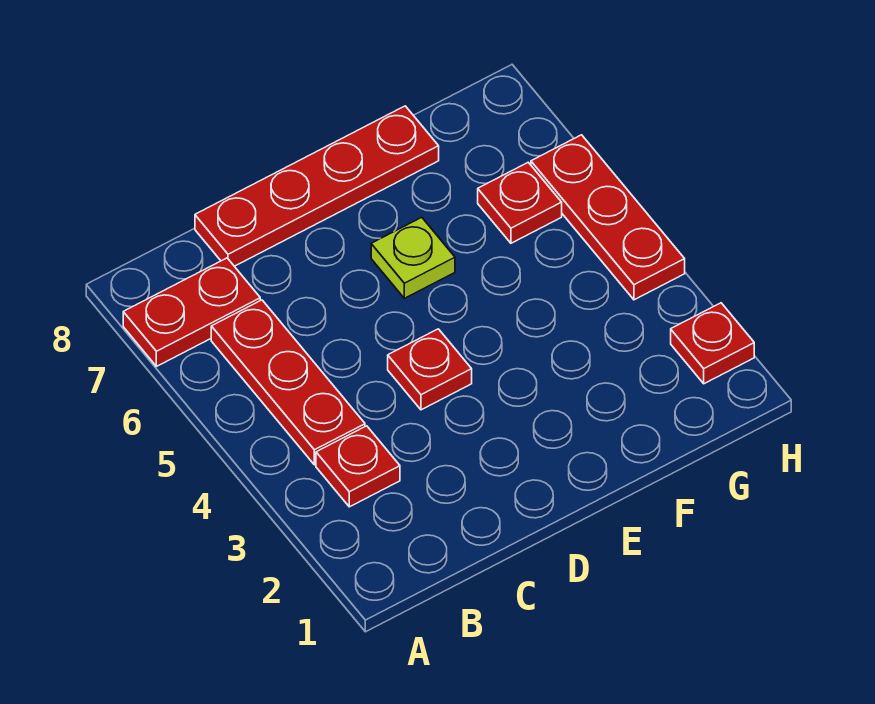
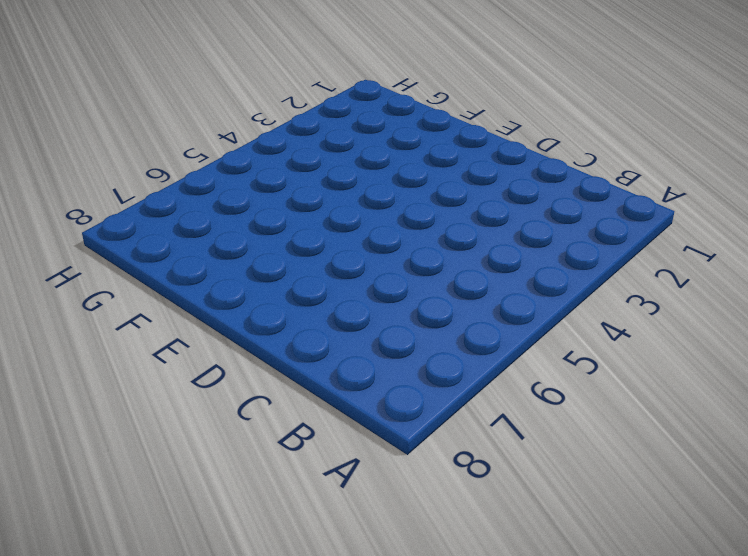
none -> red plate A7:B7 level 1
none -> red plate B3 level 1

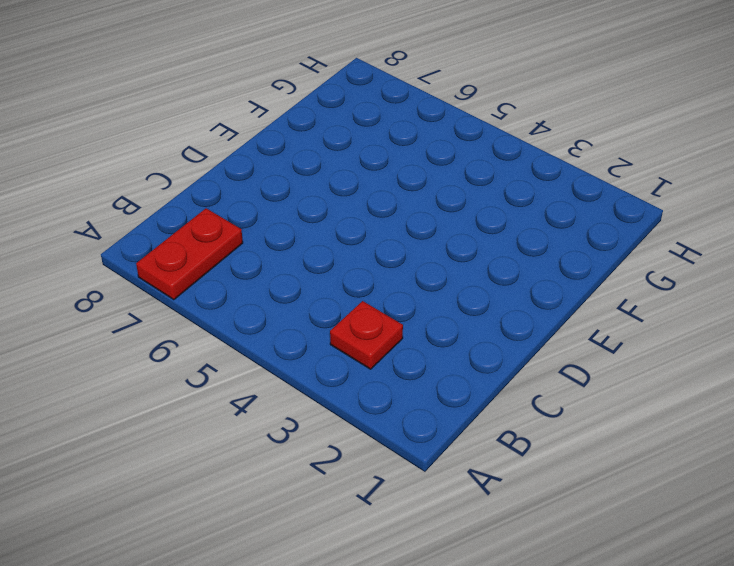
none -> red plate B4:B6 level 1
none -> red plate C8:F8 level 1

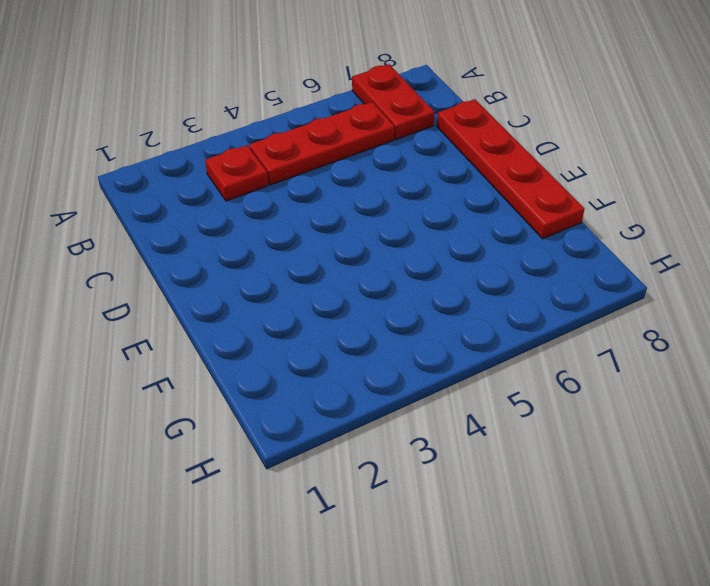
none -> red plate D4 level 1
none -> lime plate E6 level 1

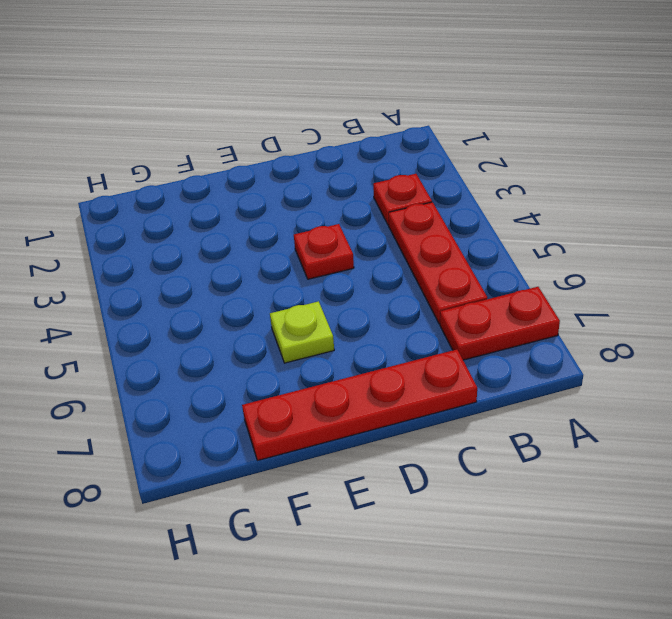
none -> red plate G6 level 1
none -> red plate H2 level 1

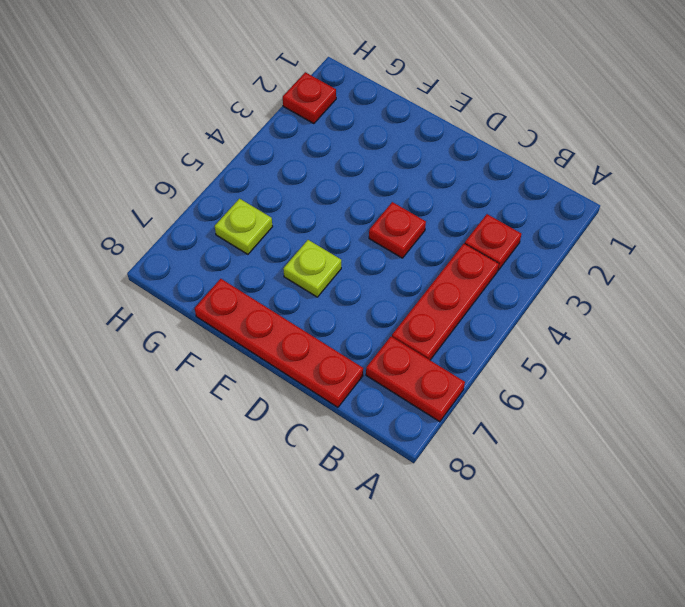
lime plate G6 level 1 -> red plate G6 level 1
none -> red plate H4:H6 level 1

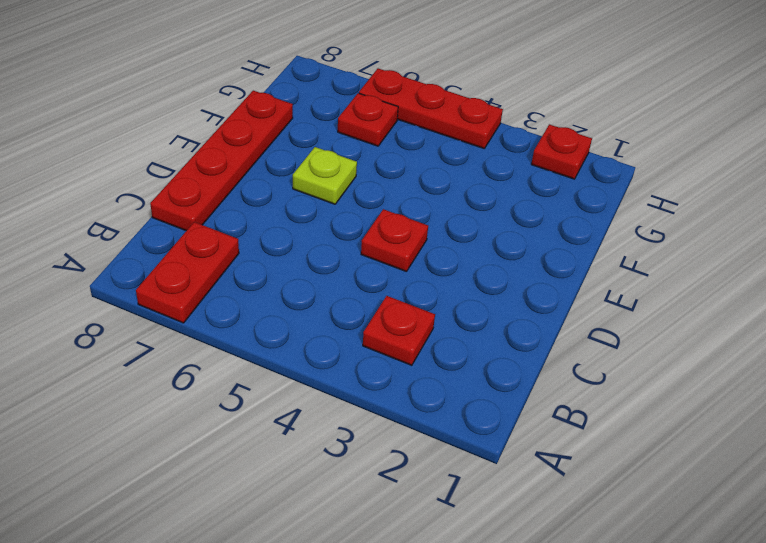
none -> red plate B4:B6 level 1

